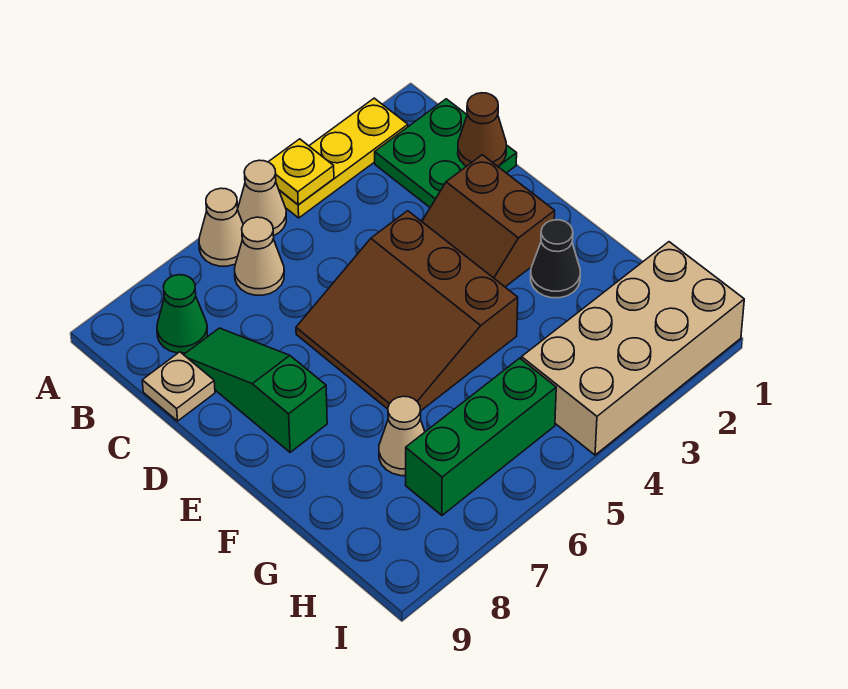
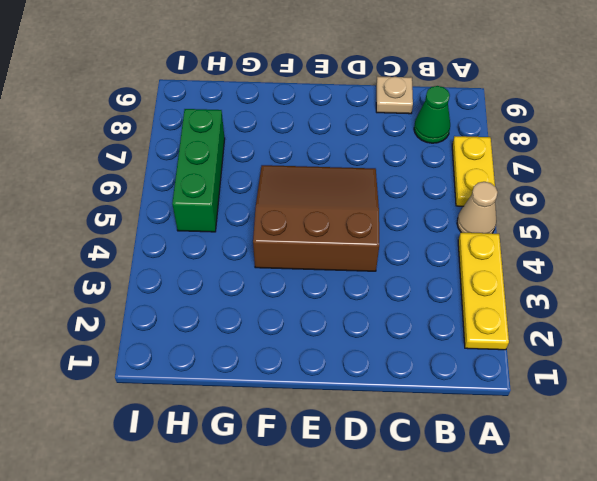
yellow plate A6:A7 level 1 -> tan cone A6 level 1
none -> green plate B1:C2 level 1
none -> tan cone B6 level 1
none -> green slope C8:E8 level 1 top E

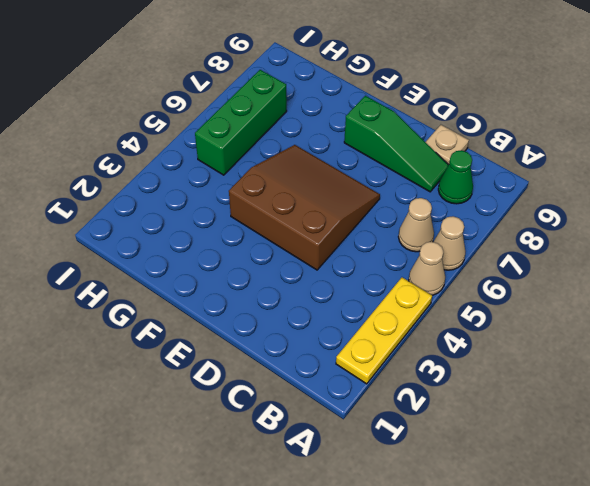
none -> green plate B1:C2 level 1
none -> brown slope D2:E3 level 1 top 2
none -> black cone F2 level 1

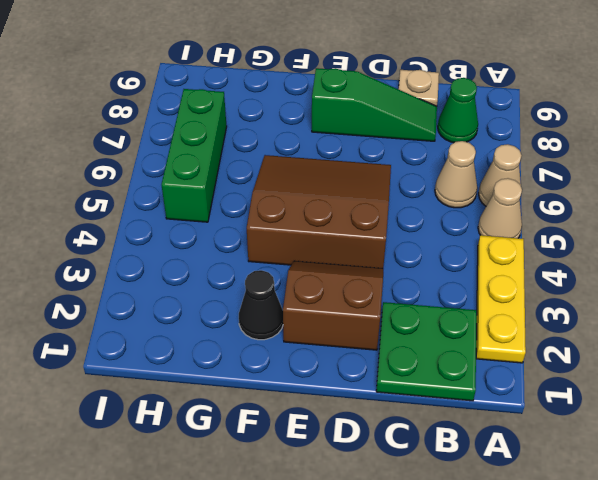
none -> tan cone G7 level 1
none -> tan brick H1:I4 level 1
none -> yellow plate A4 level 2

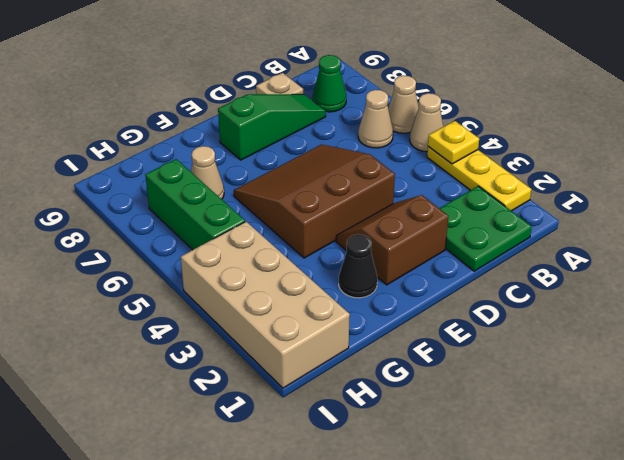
none -> brown cone C1 level 2

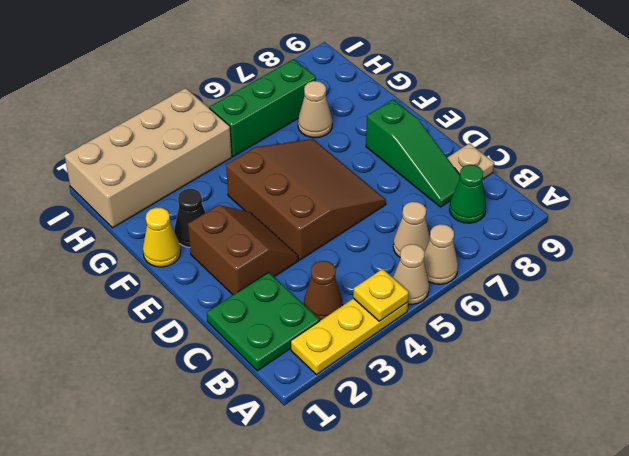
brown cone B3 level 1 -> brown cone C1 level 2
yellow cone F1 level 1 -> none

